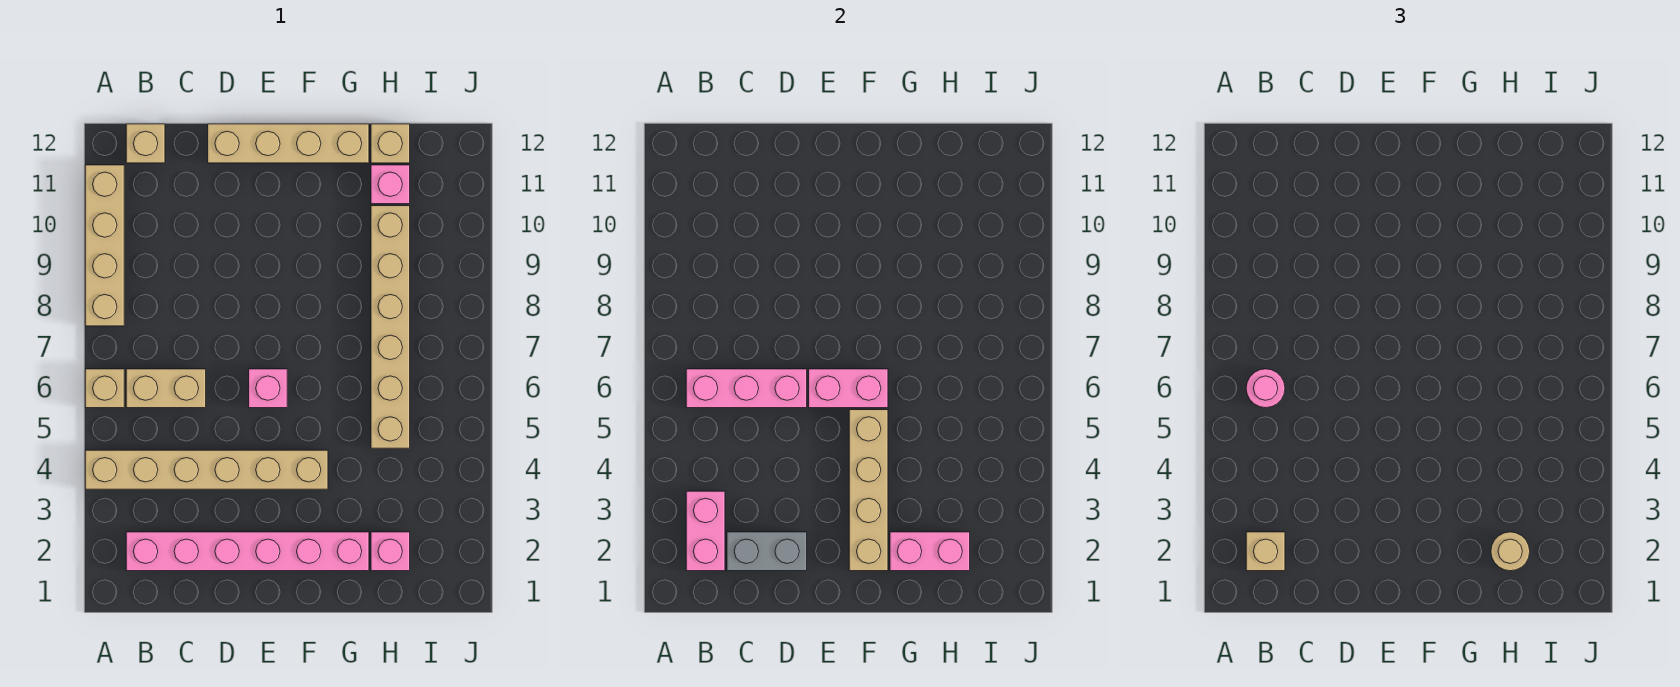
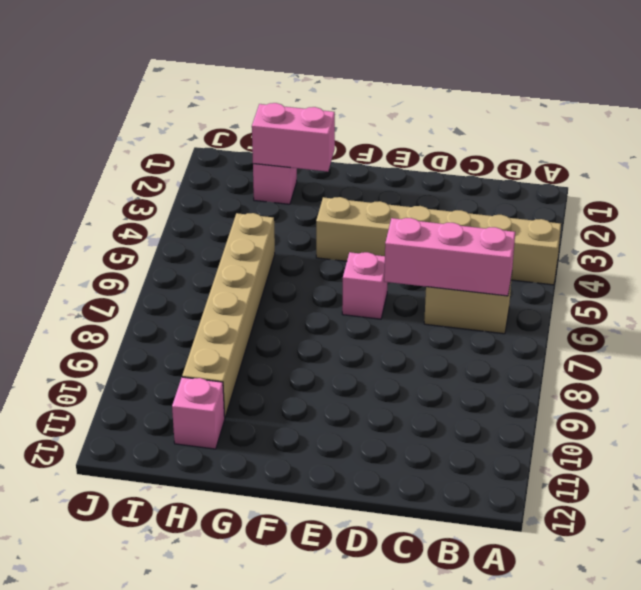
none -> tan brick A6 level 1
none -> tan brick A8:A11 level 1
none -> pink brick B2:G2 level 1

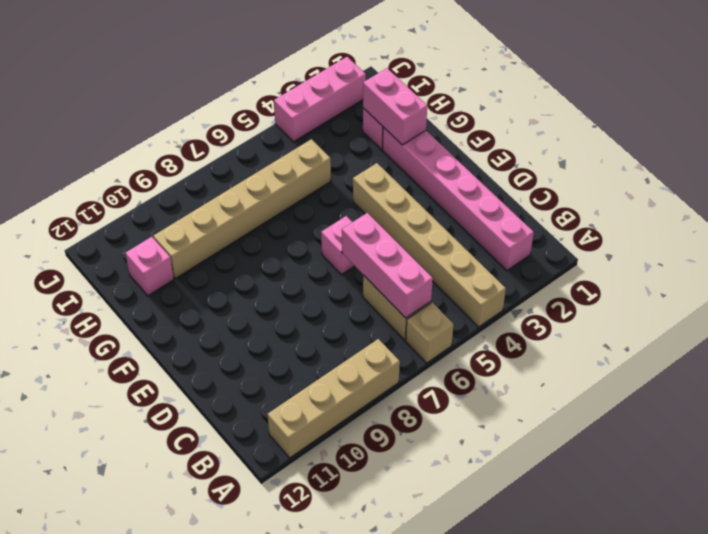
pink brick J2:J4 level 1 -> none
none -> tan brick B12 level 1
none -> tan brick D12:G12 level 1
none -> tan brick H12 level 1

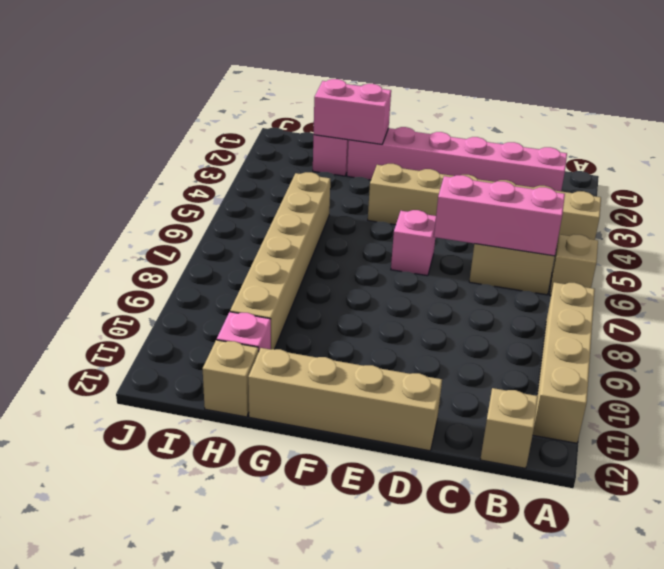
none -> pink brick B2:B3 level 2
none -> grey brick C2:D2 level 2
none -> pink brick E6:F6 level 2

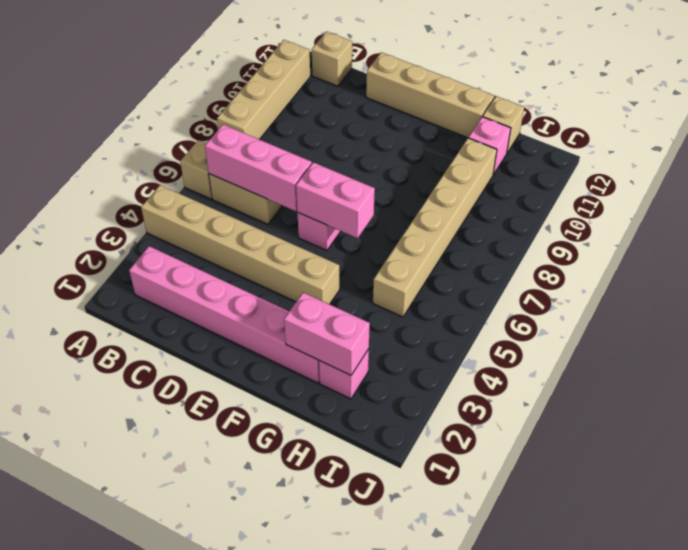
none -> pink brick B2:B3 level 2
none -> grey brick C2:D2 level 2
none -> tan brick F2:F5 level 2

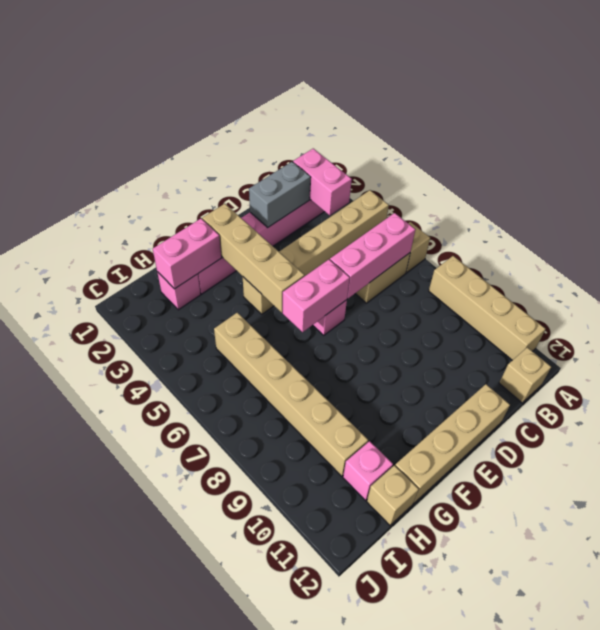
none -> tan brick B2 level 3
none -> pink round brick B6 level 3
none -> tan round brick H2 level 3

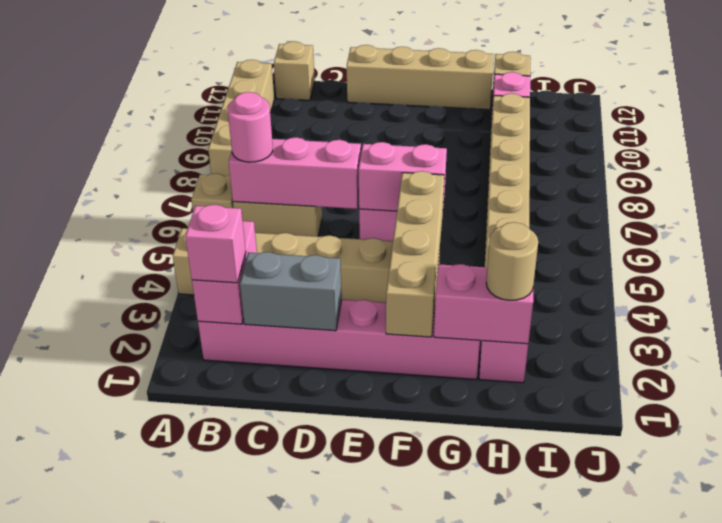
pink brick B2 level 3 -> tan brick B2 level 3

